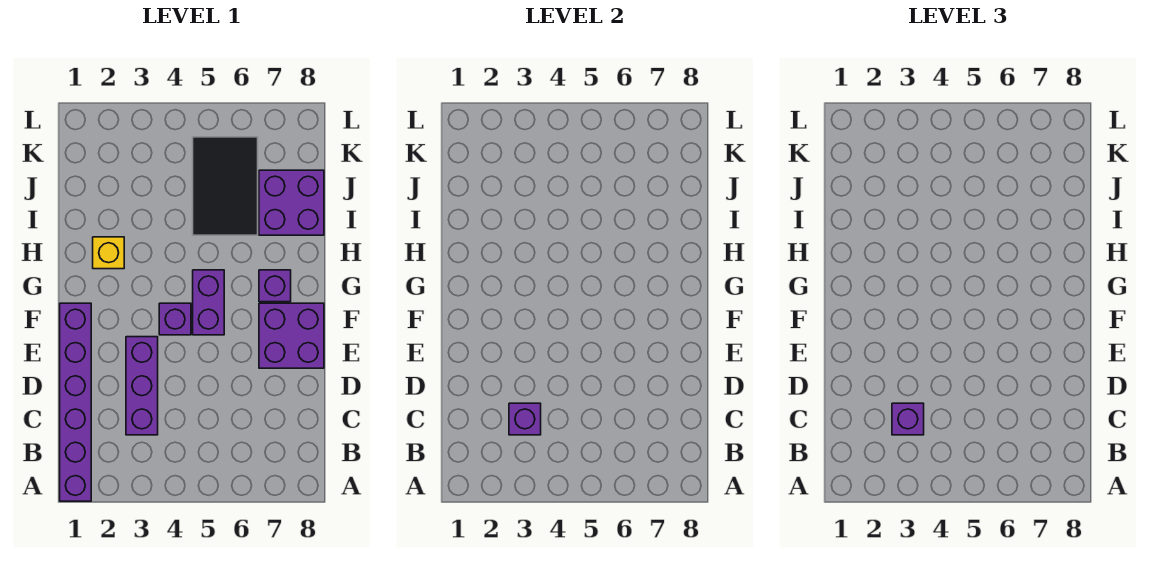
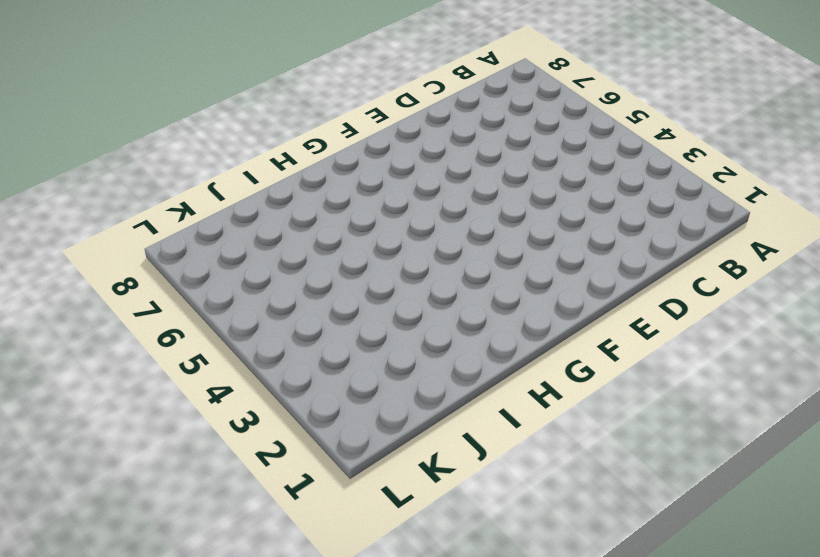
none -> purple brick A1:F1 level 1
none -> purple brick C3:E3 level 1

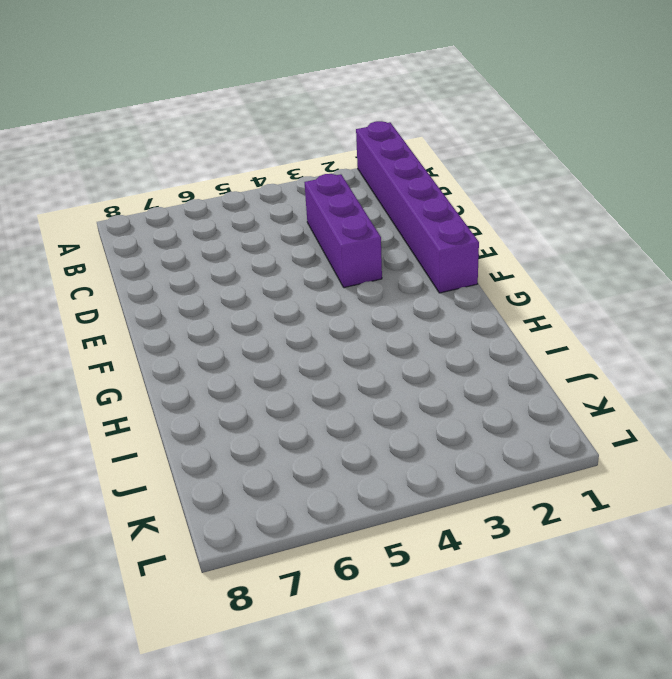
none -> purple brick E7:F8 level 1
none -> purple brick F4 level 1

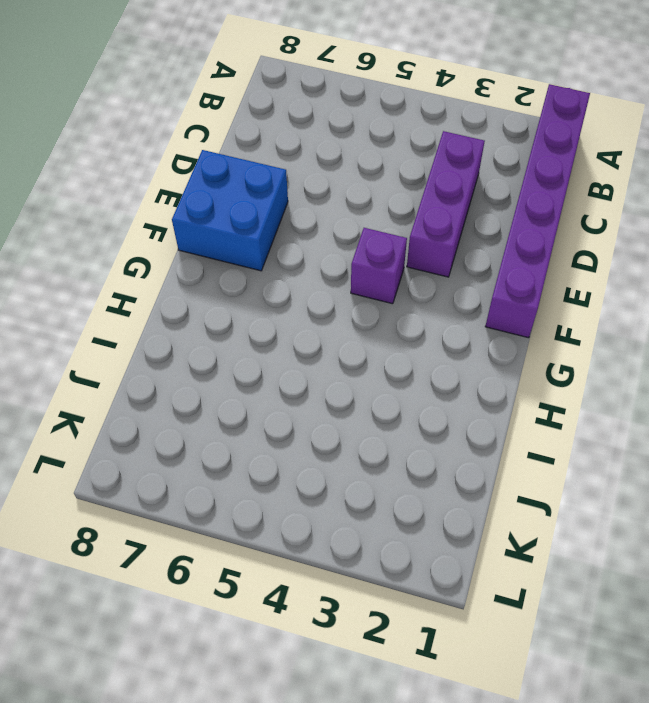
blue brick E7:F8 level 1 -> purple brick E7:F8 level 1
none -> purple brick F5:G5 level 1
none -> purple brick G7 level 1

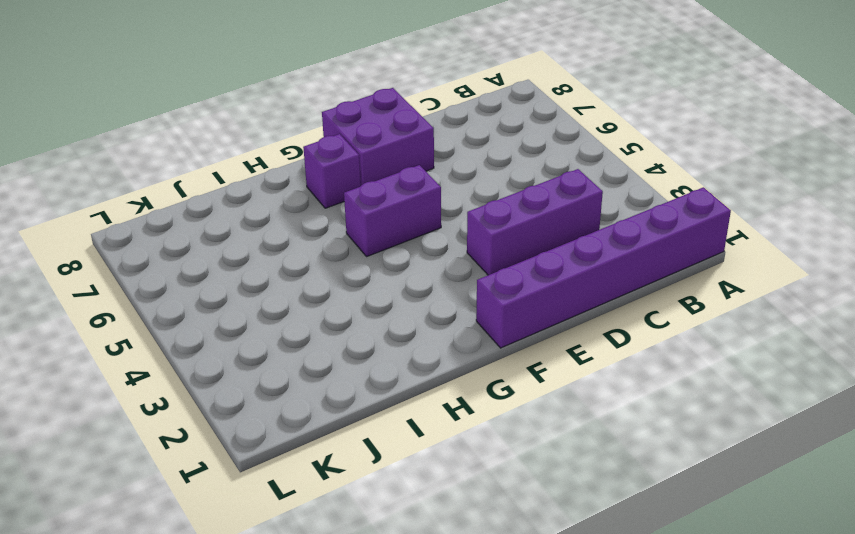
none -> purple brick F4 level 1
none -> yellow brick H2 level 1

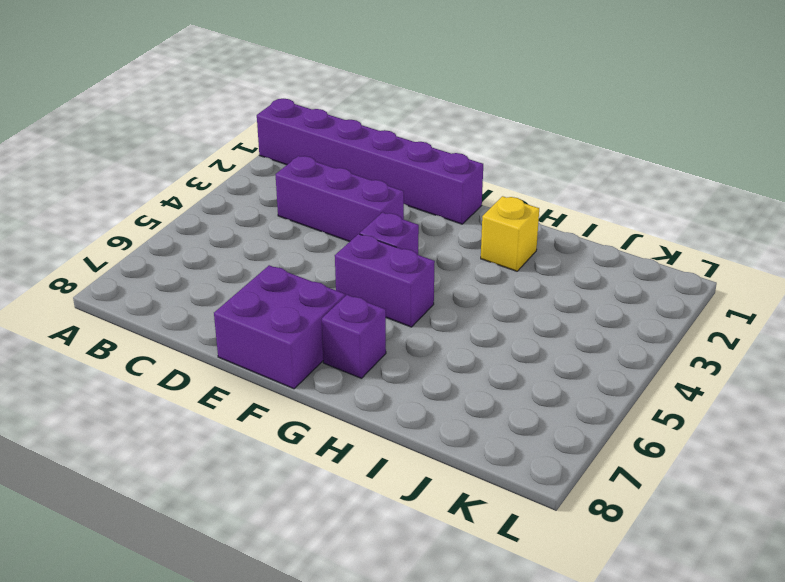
none -> black tile I5:K6 level 1
none -> purple brick I7:J8 level 1

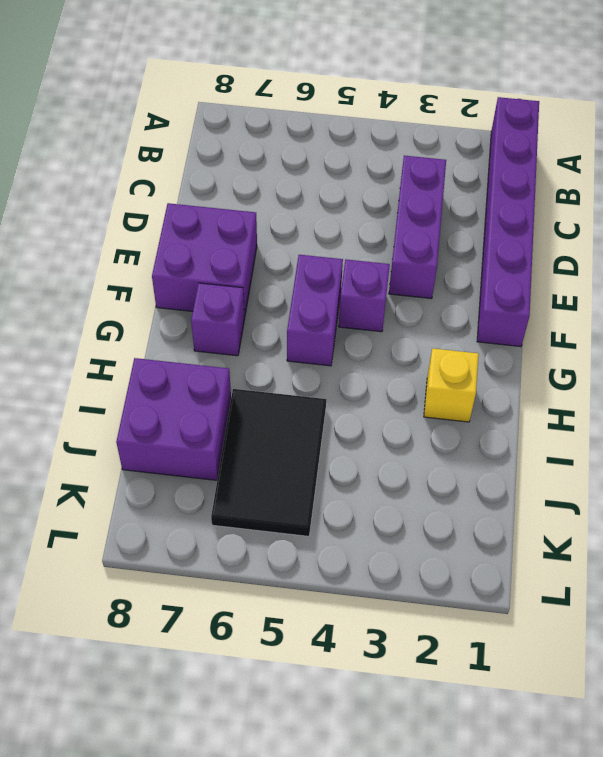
none -> purple brick C3 level 2
none -> purple brick C3 level 3

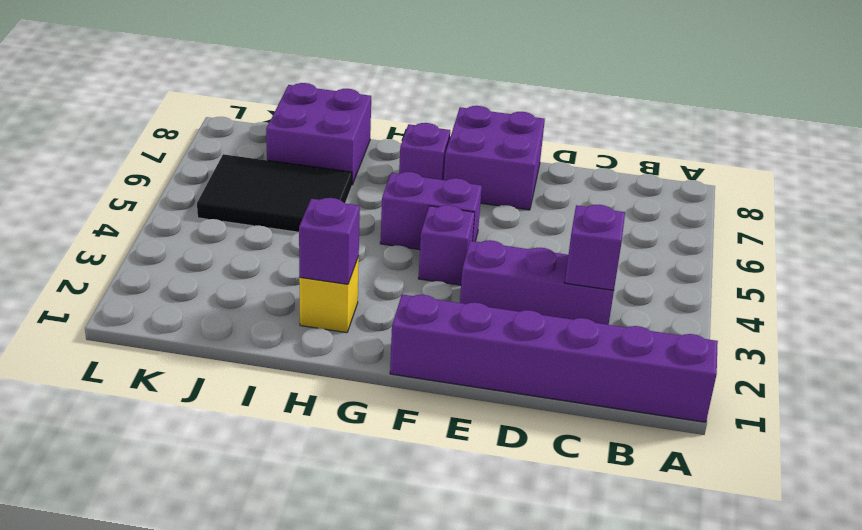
purple brick H2 level 2 -> purple brick C3 level 3

